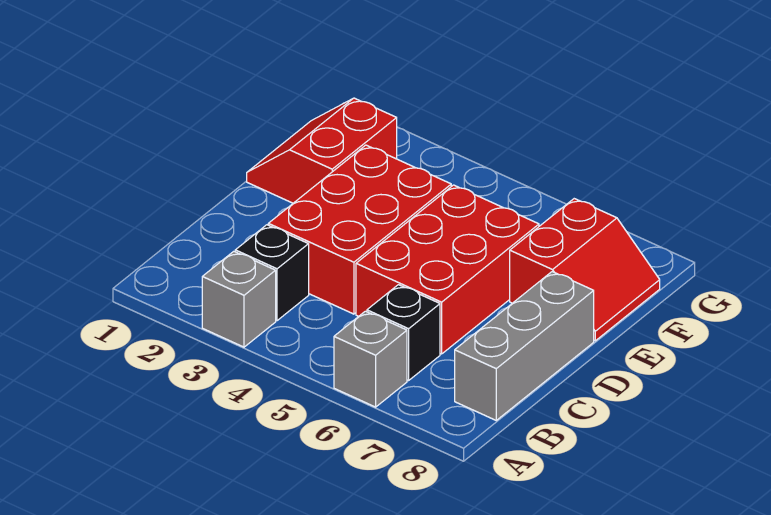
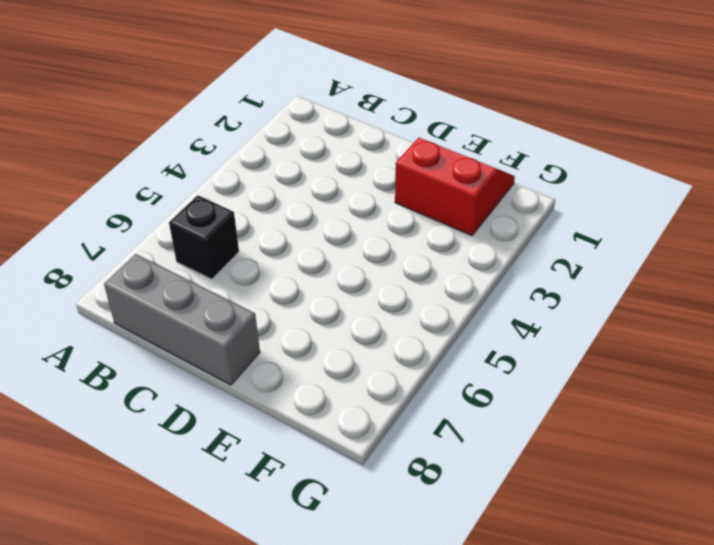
none -> grey brick A3 level 1
none -> grey brick A6 level 1

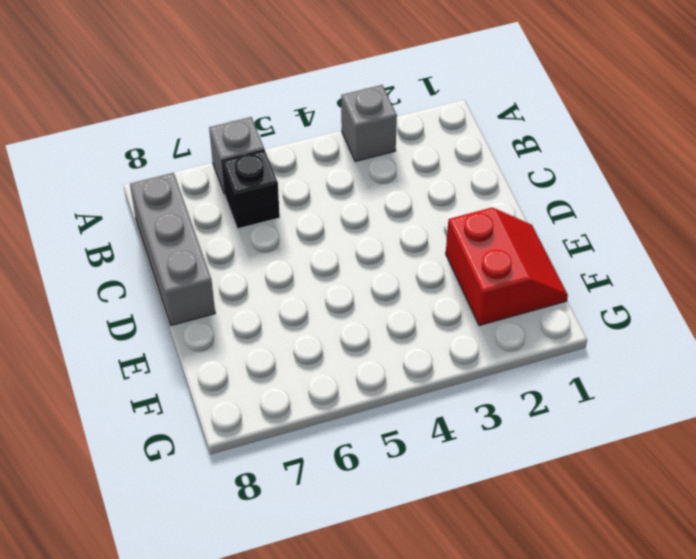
none -> black brick B3 level 1
none -> red brick C3:E4 level 1

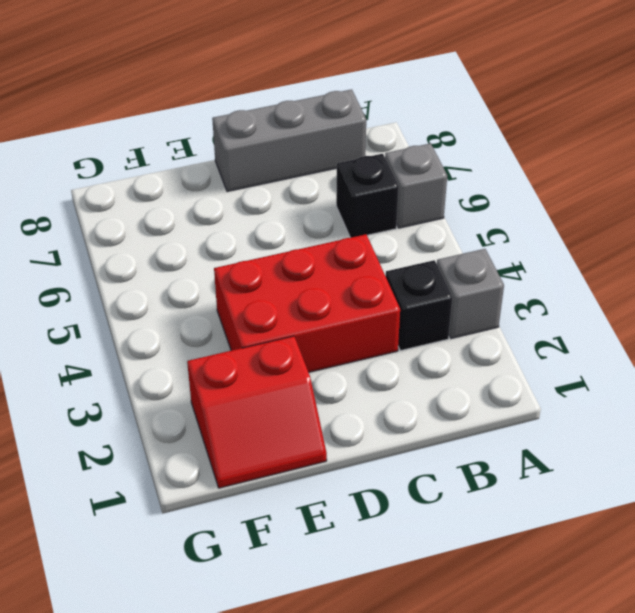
none -> red brick C5:E6 level 1
none -> red slope E7:F8 level 1 top 7

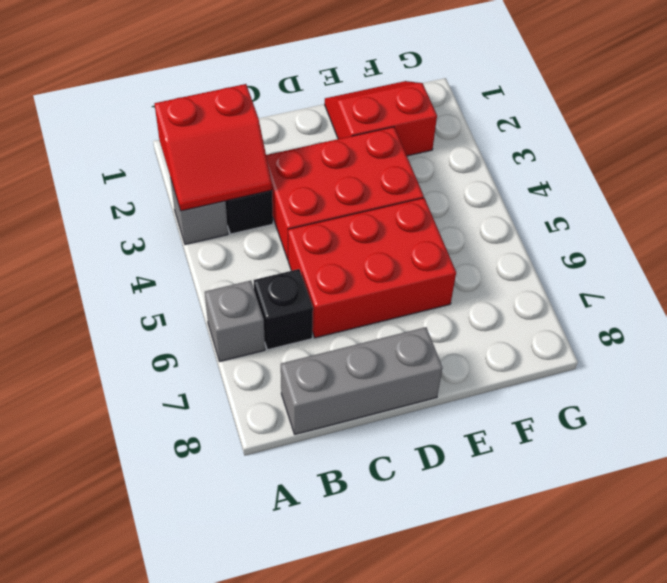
red slope A2:B3 level 2 top 2 -> red slope E7:F8 level 1 top 7

